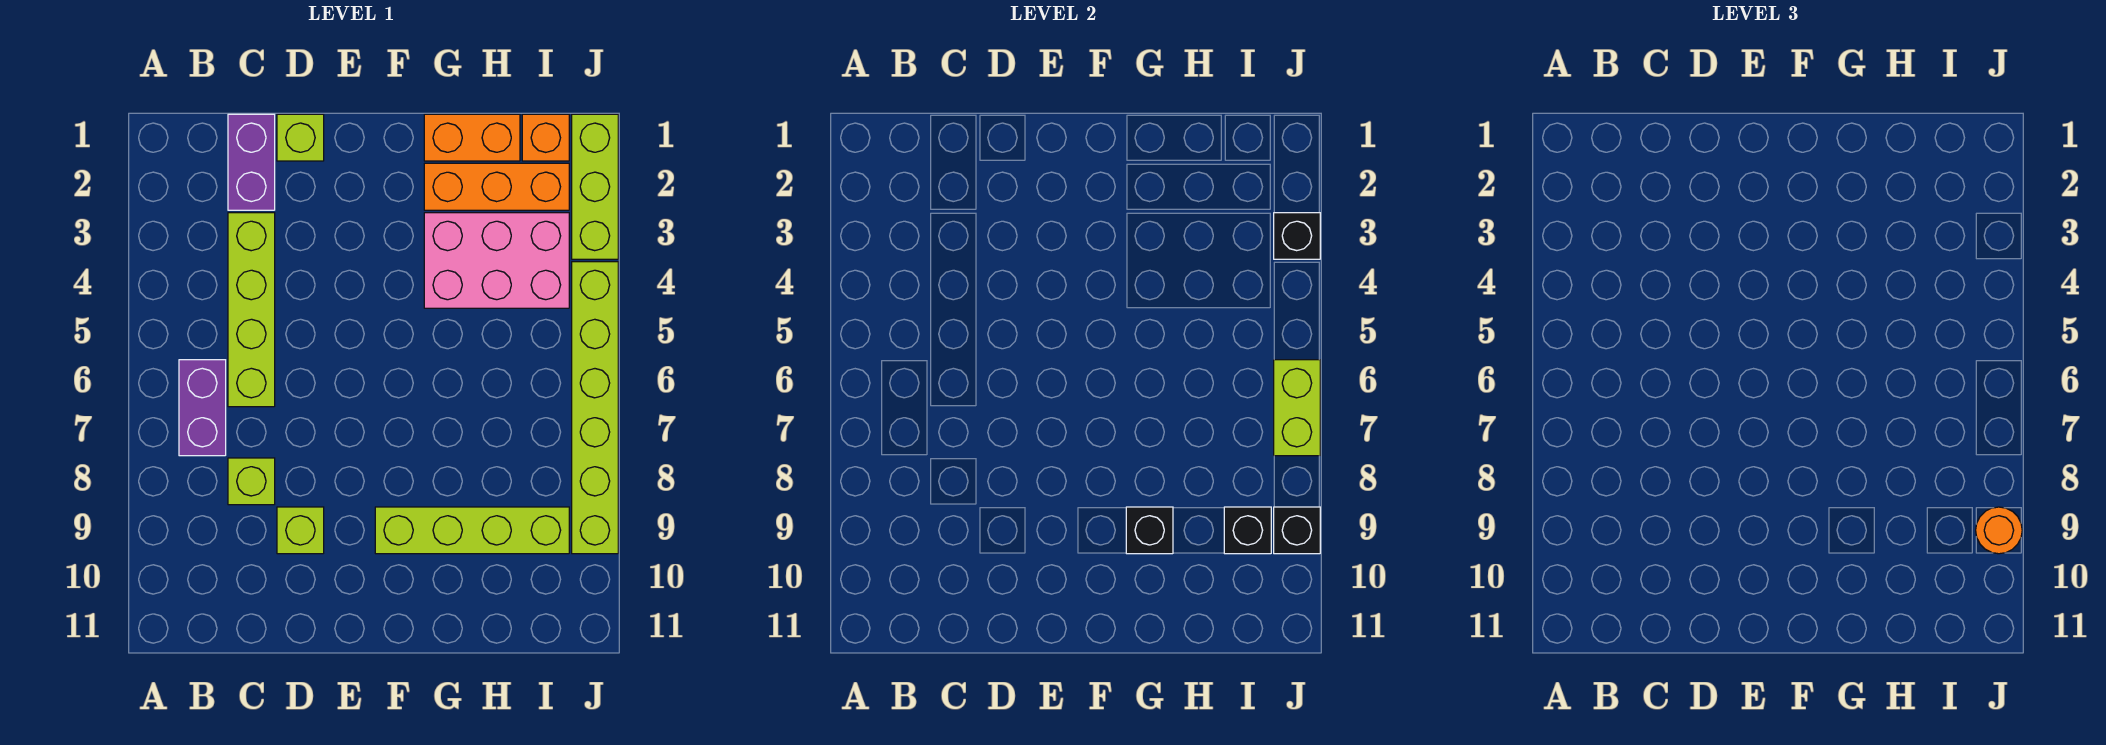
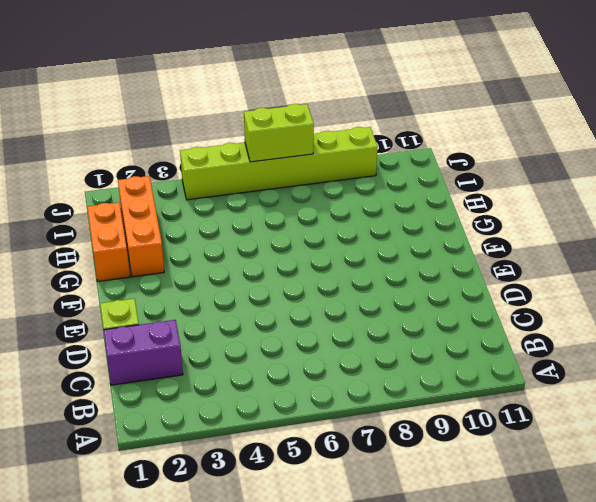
none -> purple brick B6:B7 level 1
none -> lime brick C3:C6 level 1
none -> lime brick C8 level 1

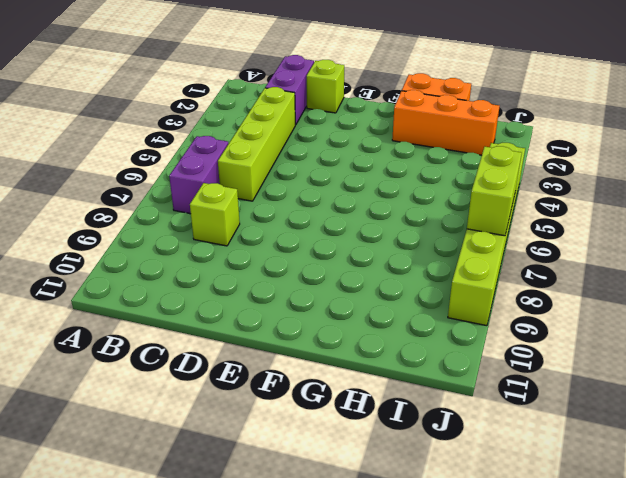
none -> lime brick D9 level 1
none -> lime brick F9:I9 level 1
none -> pink brick G3:I4 level 1

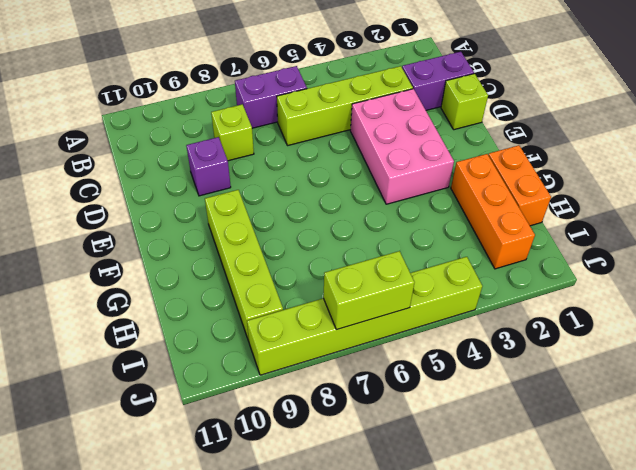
pink brick D3:F4 level 1 -> pink brick G3:I4 level 1
purple brick D9 level 1 -> lime brick D9 level 1
none -> orange brick I1 level 1
none -> lime brick J1:J3 level 1
none -> black brick G9 level 2

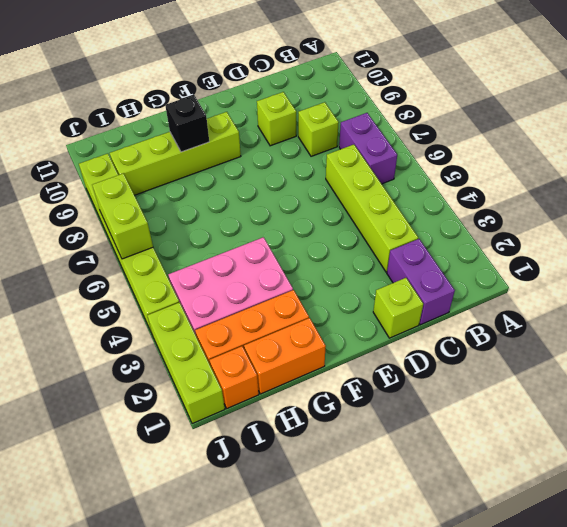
none -> black brick I9 level 2
none -> black brick J3 level 2
none -> black brick J9 level 2

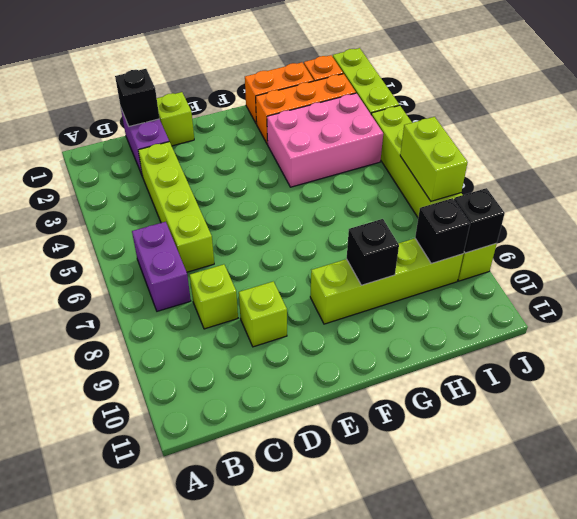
black brick C1 level 2 -> black brick J3 level 2
none -> orange round brick J9 level 3

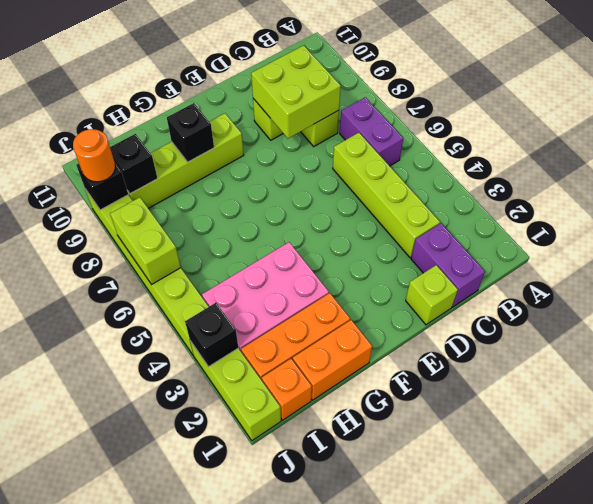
lime brick C8:D9 level 2 -> none

